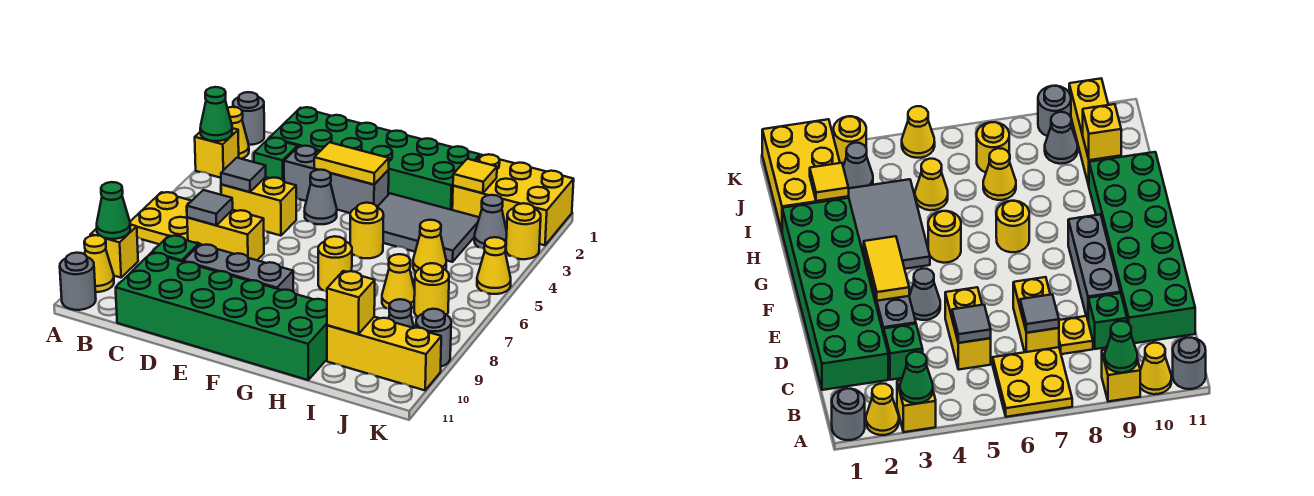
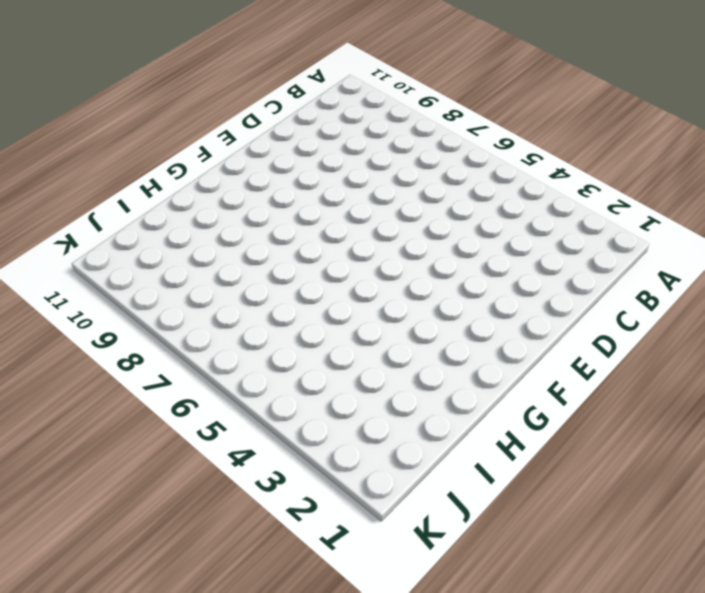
none -> grey round brick A1 level 1
none -> yellow cone A2 level 1
none -> yellow brick A3 level 1
none -> yellow plate A6:B7 level 1

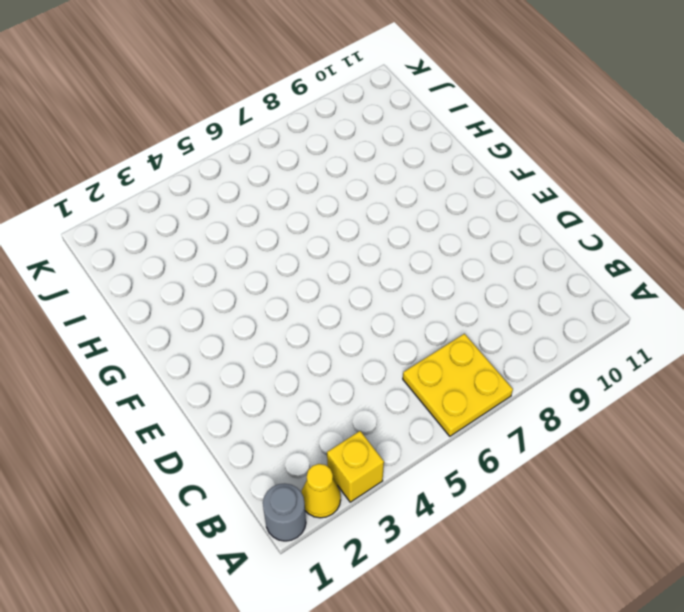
none -> yellow brick A9 level 1
none -> yellow cone A10 level 1
none -> grey round brick A11 level 1
none -> green brick C1:H2 level 1

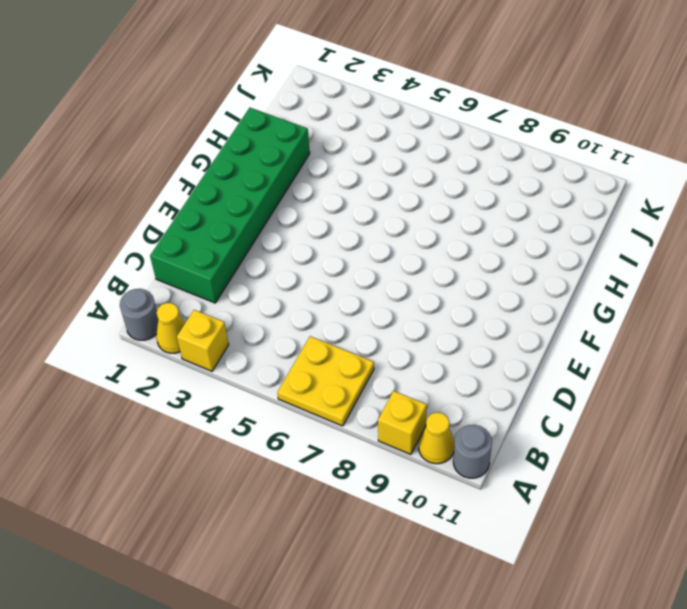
none -> green brick C3 level 1
none -> yellow brick C5:D5 level 1
none -> yellow brick C7:D7 level 1
none -> yellow plate C8 level 1

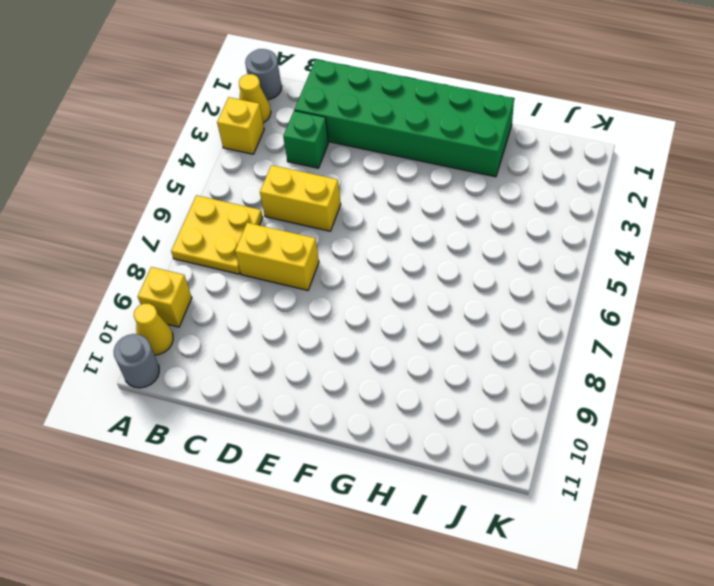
none -> yellow plate C8 level 1
none -> green brick C9 level 1
none -> green brick C10:H11 level 1
none -> grey brick D3:F3 level 1

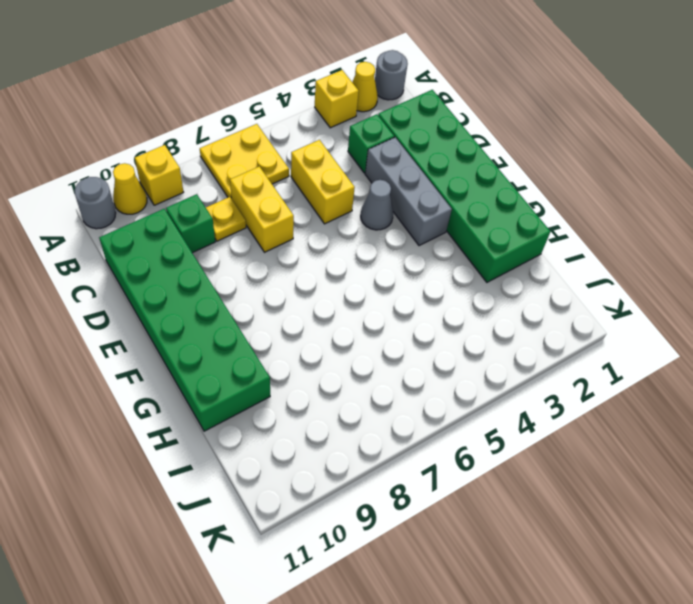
none -> grey brick D9:F9 level 1
none -> grey tile G3:I4 level 1
none -> yellow round brick G5 level 1
none -> yellow round brick G7 level 1

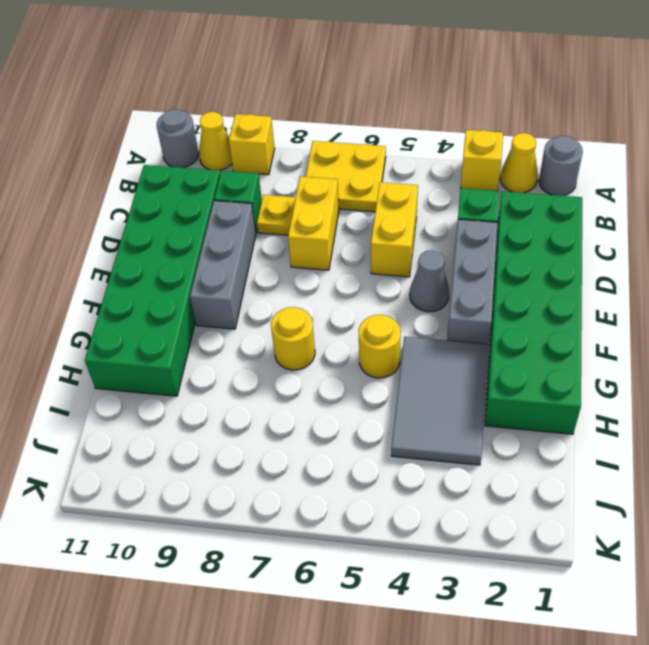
none -> yellow brick I1:K2 level 1
none -> yellow cone I5 level 1
none -> yellow cone I7 level 1
none -> yellow brick I10:K10 level 1

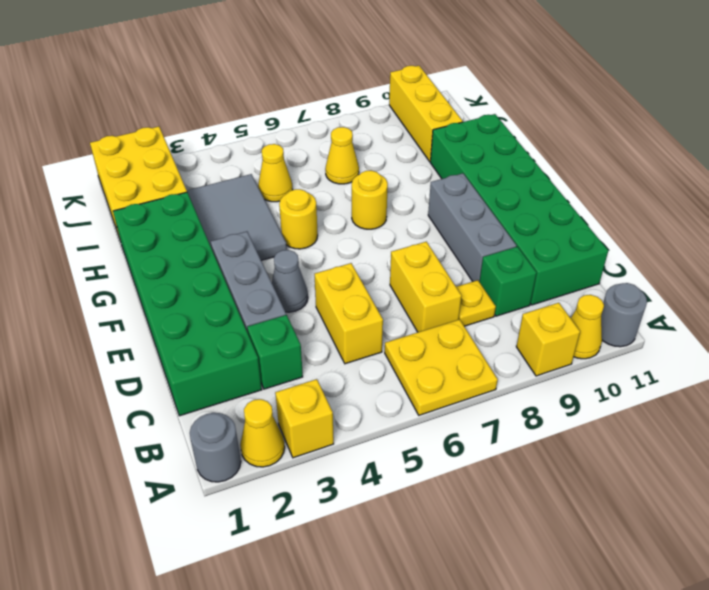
none -> grey cone J3 level 1
none -> yellow round brick J7 level 1
none -> grey cone J9 level 1
none -> yellow round brick K3 level 1

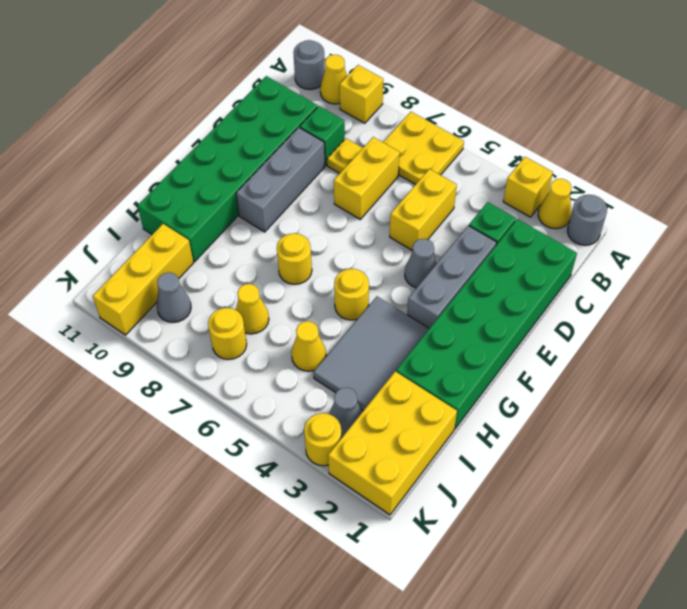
none -> yellow cone K5 level 1
none -> grey round brick K9 level 1
none -> green cone A3 level 2
none -> green cone A9 level 2

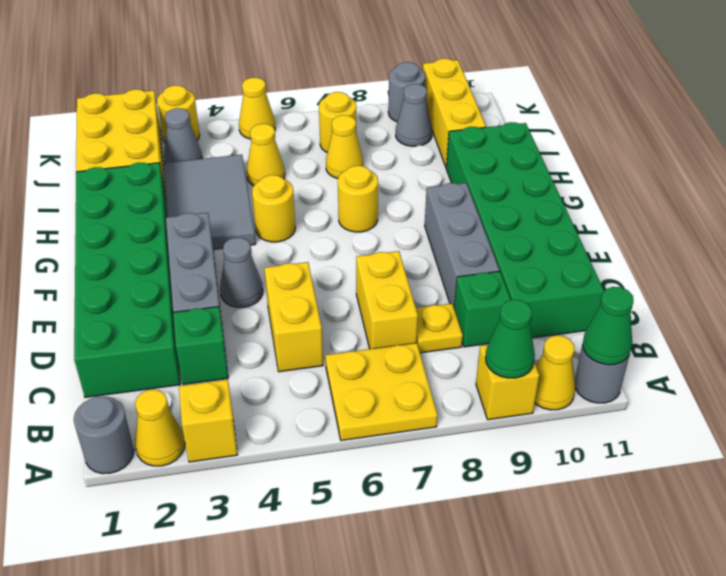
green cone A11 level 2 -> green cone A3 level 2
none -> grey tile C5 level 2
none -> grey tile C7 level 2
none -> yellow tile E3:F3 level 2
none -> yellow tile I2 level 2

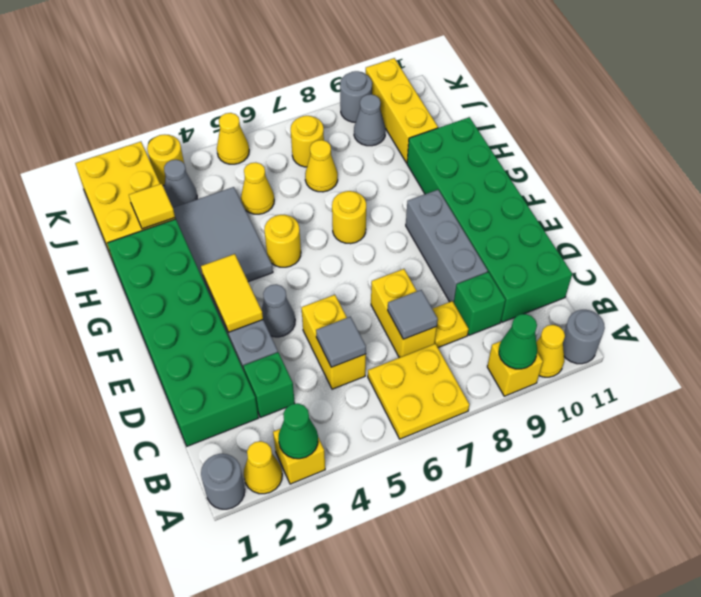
none -> yellow brick I10 level 2

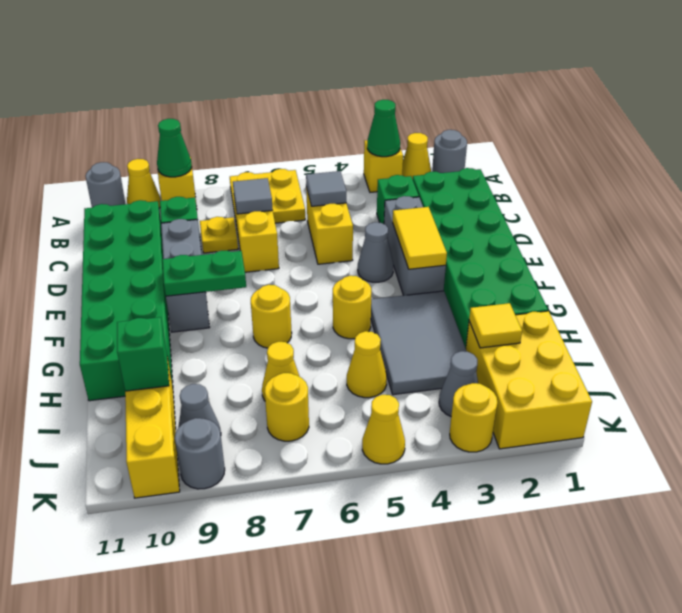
green plate F8:F9 level 2 -> none
green brick I10 level 2 -> yellow brick I10 level 2

